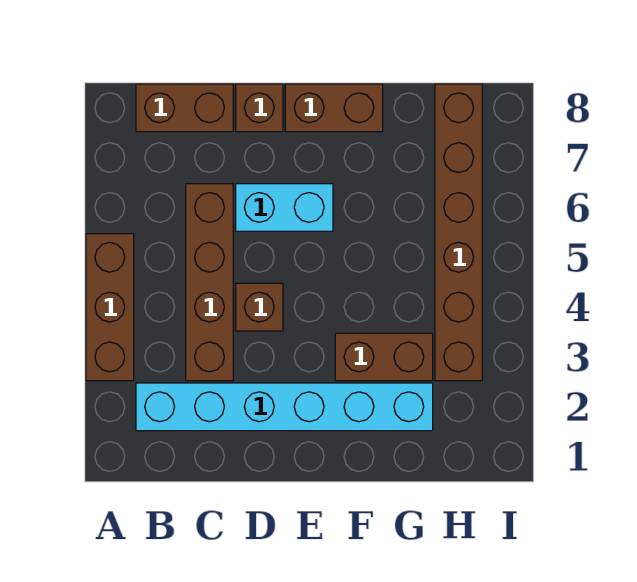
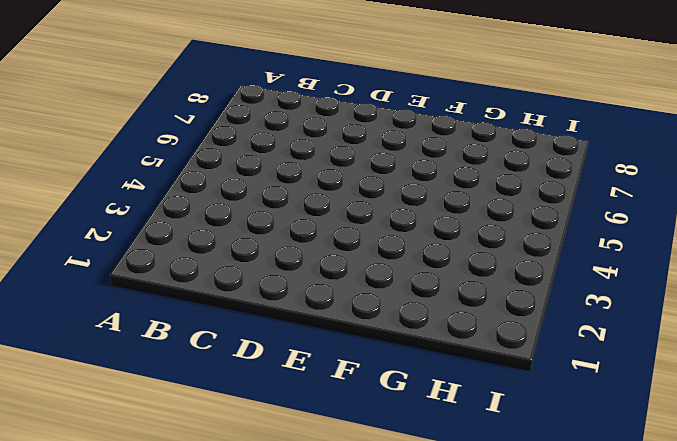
none -> brown brick A3:A5 level 1
none -> cyan brick B2:G2 level 1

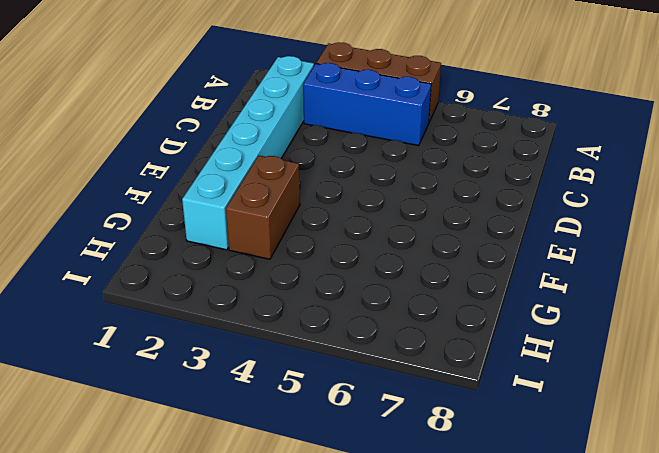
blue brick B3:B5 level 1 -> none
none -> brown brick B8:C8 level 1
none -> brown brick C3:C6 level 1

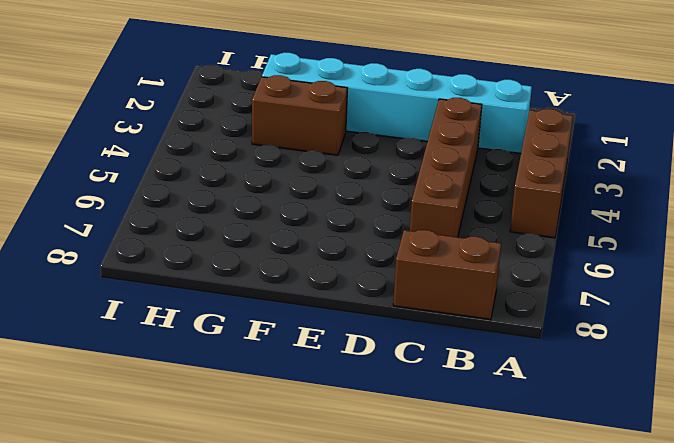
none -> brown brick D4 level 1
none -> cyan brick D6:E6 level 1

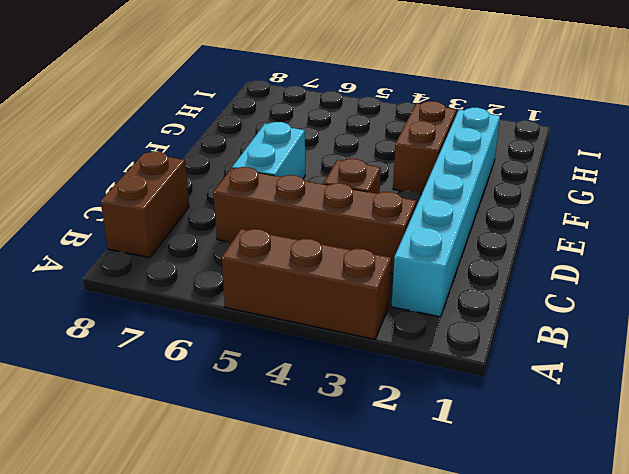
none -> brown brick D8 level 1
none -> brown brick E8:F8 level 1

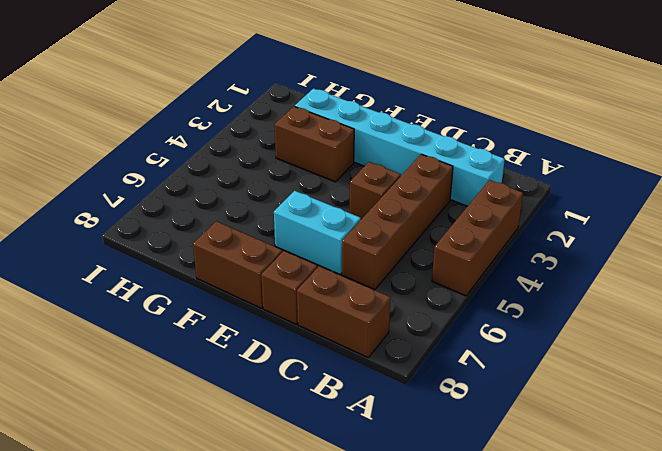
none -> brown brick H3:H8 level 1

